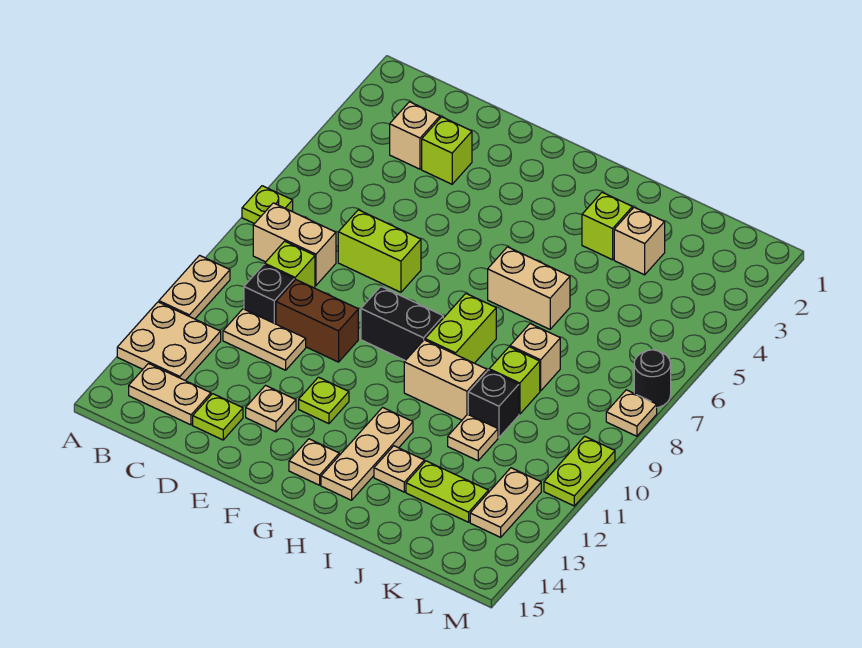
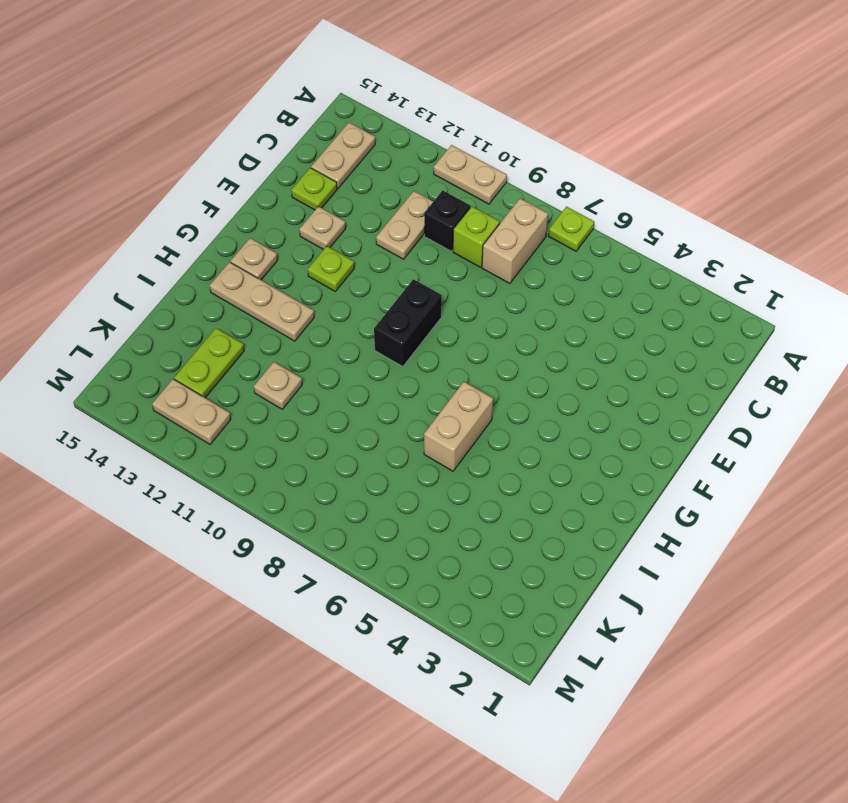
none -> tan plate A12:B13 level 1
none -> tan brick C3 level 1
none -> lime brick D3 level 1
none -> lime brick D7:E7 level 1

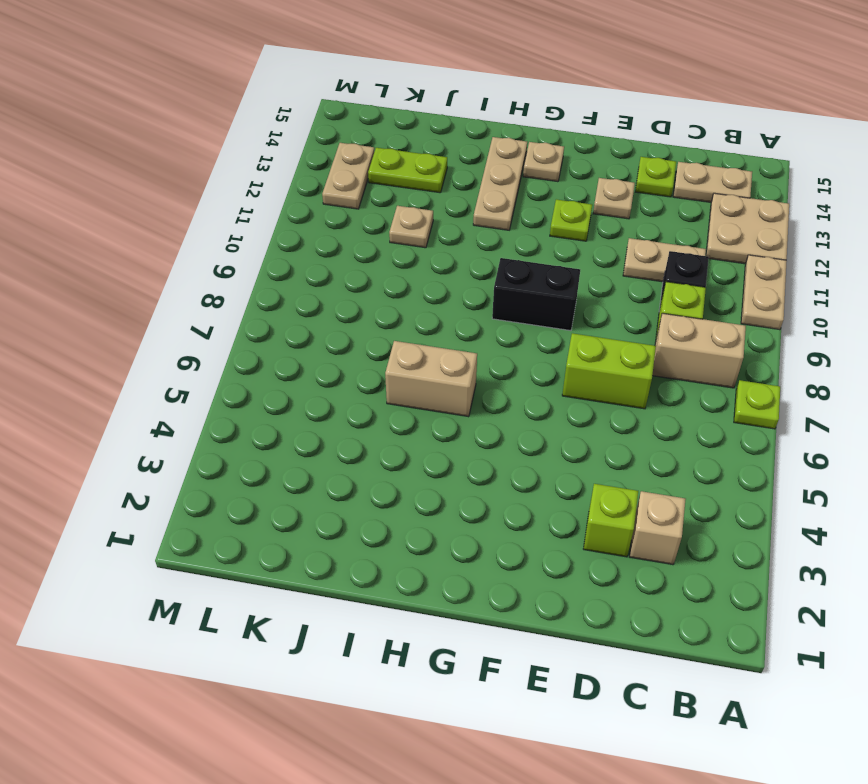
none -> brown brick D10:E10 level 1
none -> lime brick H8:H9 level 1
none -> tan brick H10:I10 level 1
none -> lime brick I3 level 1

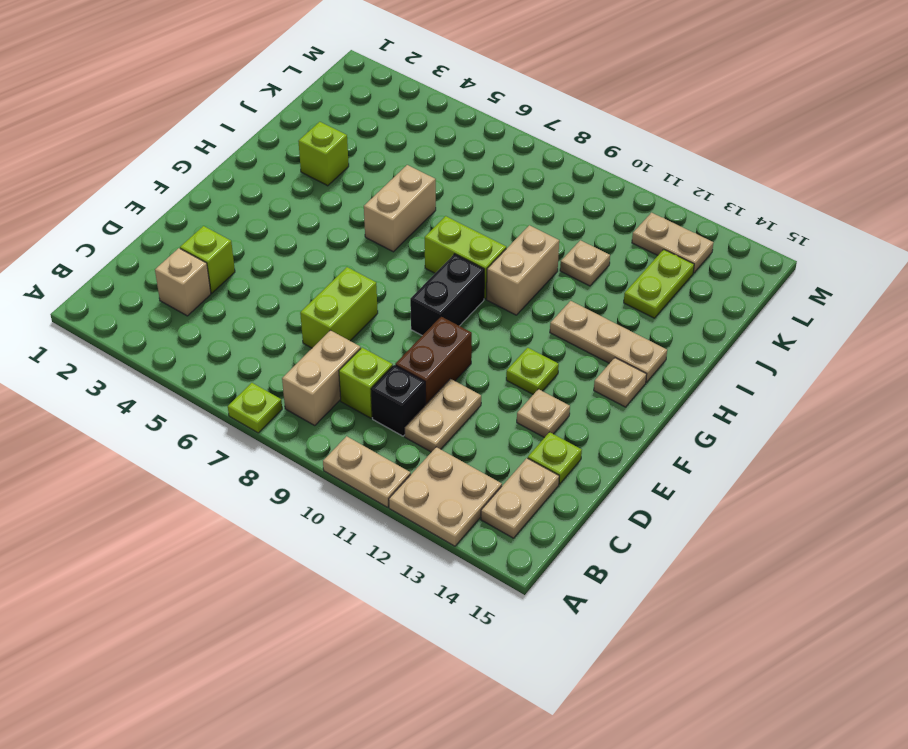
none -> tan plate I13 level 1
none -> tan brick J3 level 1
none -> tan brick J8 level 1
none -> lime brick J9 level 1

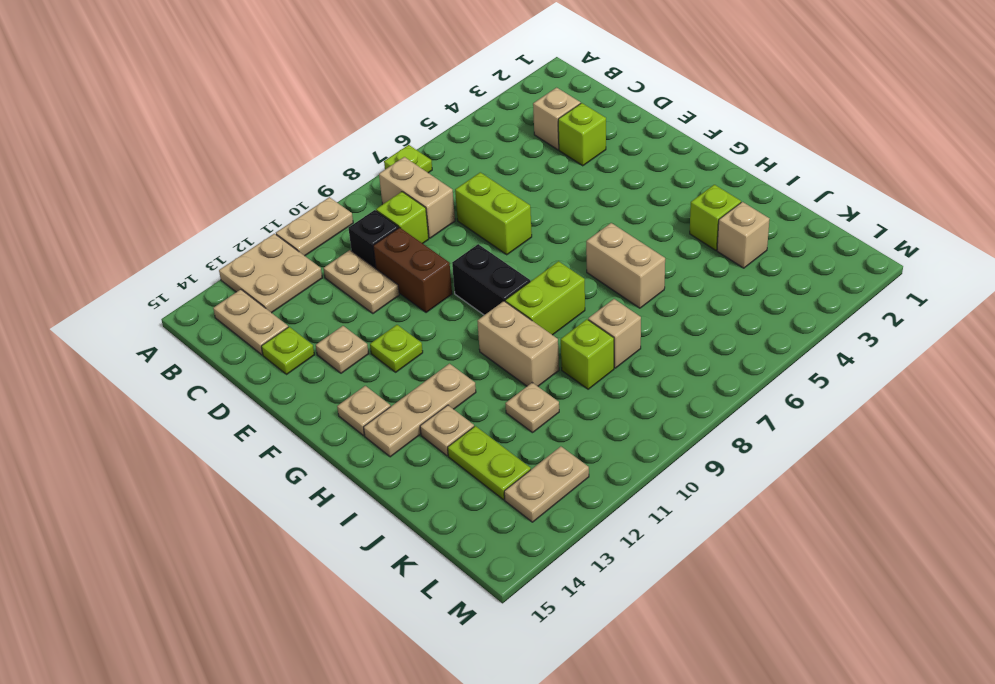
none -> black brick J10 level 1
none -> black round brick M7 level 1
none -> tan plate M8 level 1
none -> lime plate M10:M11 level 1

